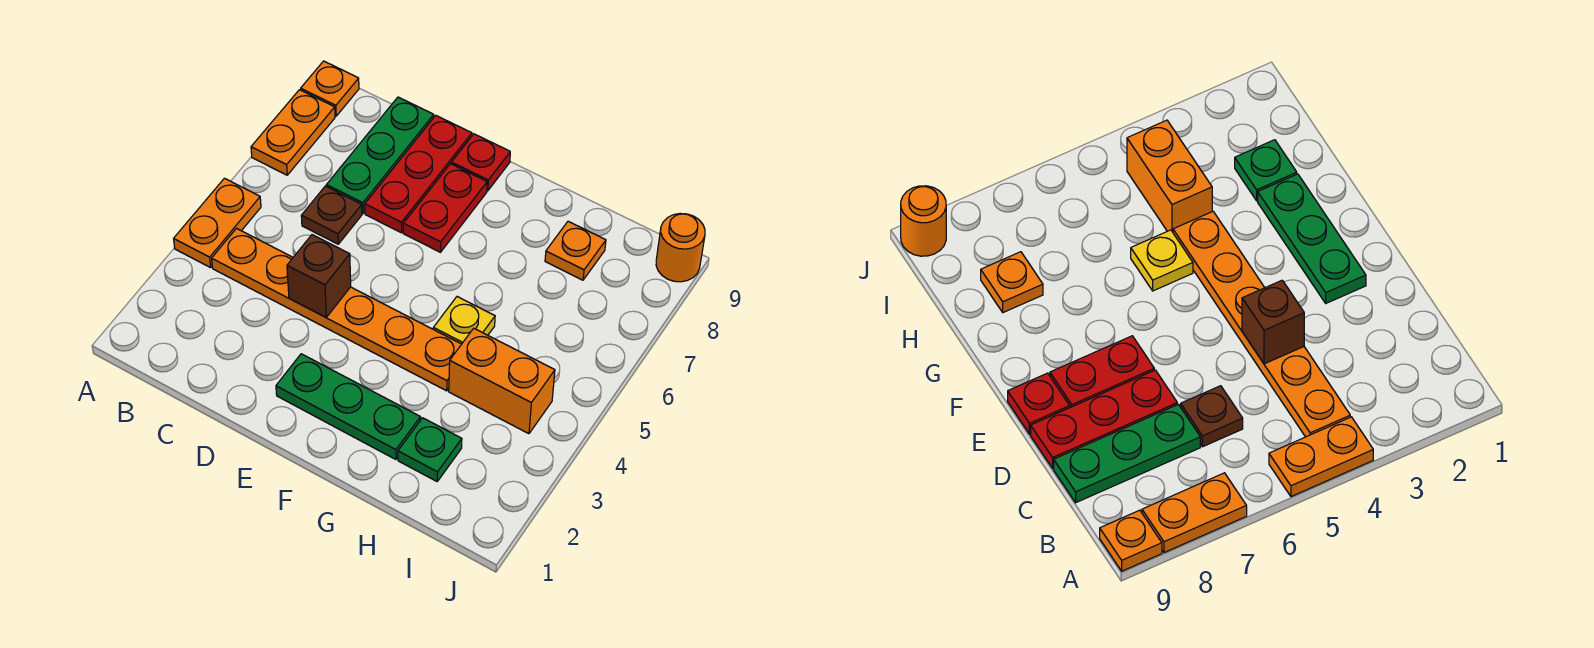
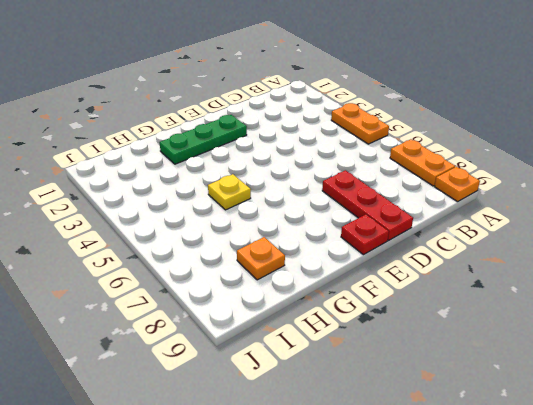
none -> orange plate B4:G4 level 1
none -> brown plate C6 level 1
none -> green plate C7:C9 level 1

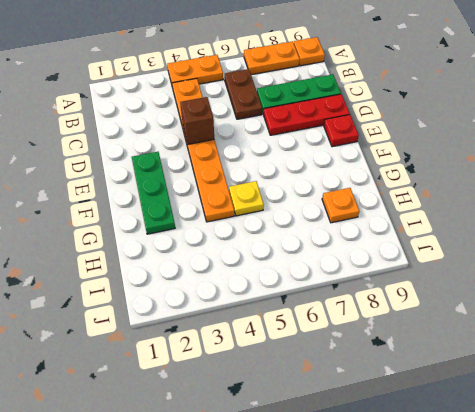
brown plate B6:C6 level 1 -> brown plate C6 level 1
none -> red plate E7:E8 level 1
none -> green plate H2 level 1
none -> orange brick H4:I4 level 1

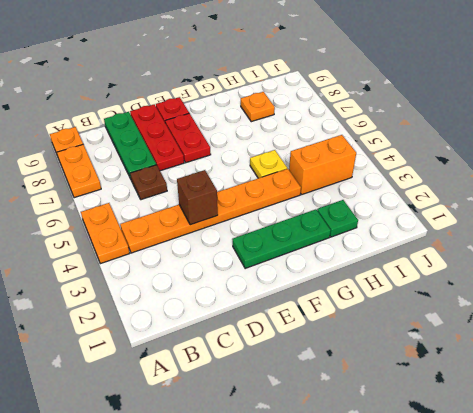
none -> orange round brick J9 level 1

